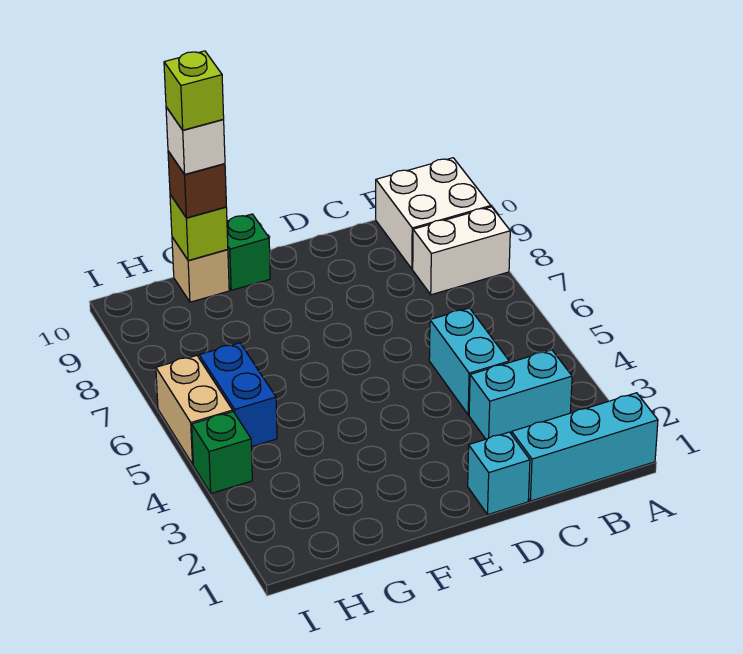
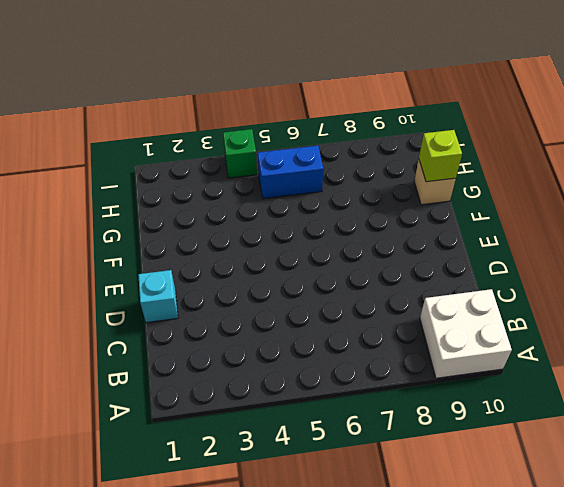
none -> cyan brick A1:C1 level 1
none -> white brick A8:B8 level 1
none -> cyan brick B3:C3 level 1

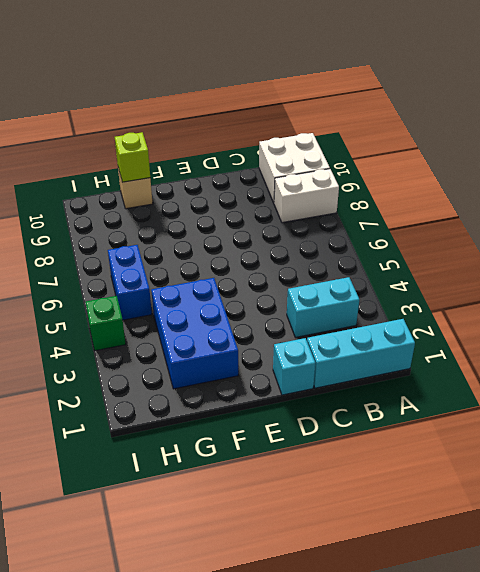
blue brick F2:G4 level 1 -> none
none -> cyan brick C4:C5 level 1
none -> green brick F10 level 1
none -> tan brick I5:I6 level 1

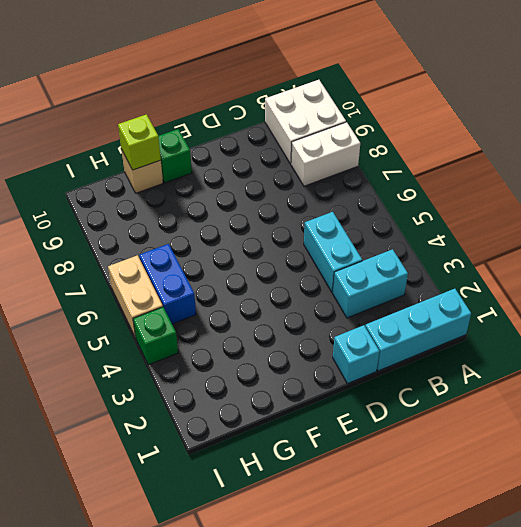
none -> brown brick G10 level 3
none -> white brick G10 level 4
none -> lime brick G10 level 5

